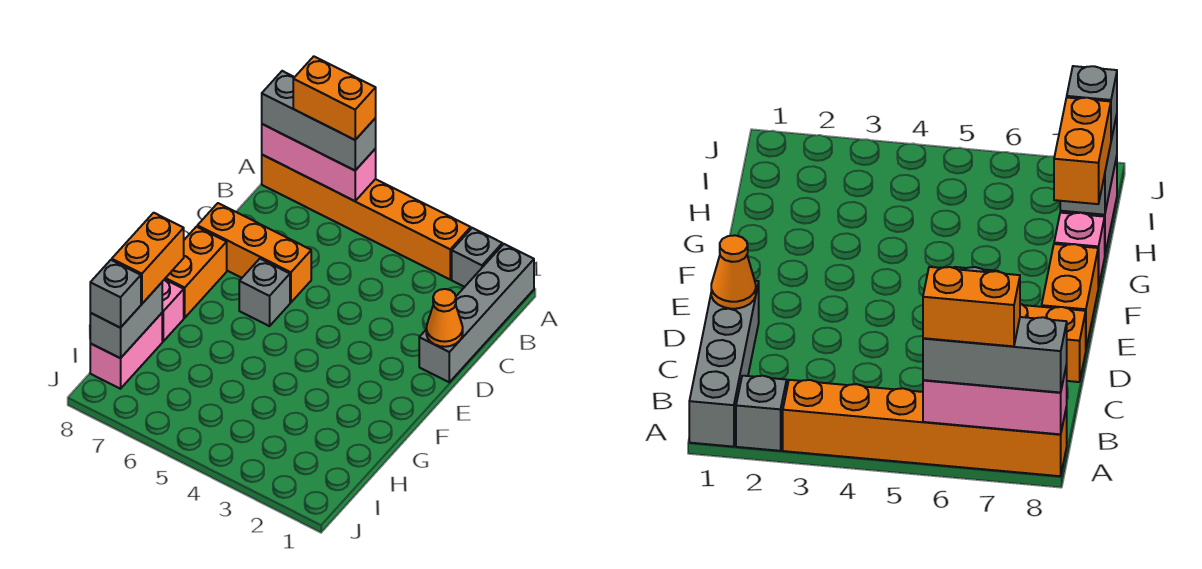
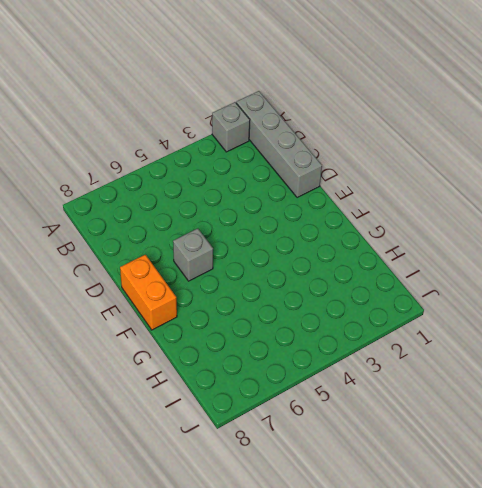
none -> orange brick A3:A8 level 1
none -> orange brick D6:D8 level 1
none -> pink brick G8 level 1

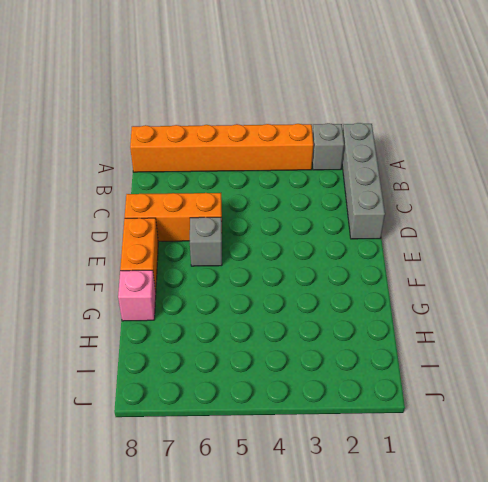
none -> pink brick H8:I8 level 1
none -> pink brick A6:A8 level 2
none -> orange cone D1 level 2

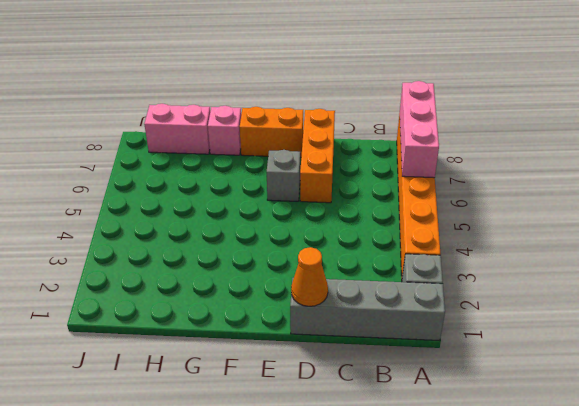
none -> grey brick H8:I8 level 2
none -> grey brick A6:A8 level 3
none -> orange brick G8:H8 level 3

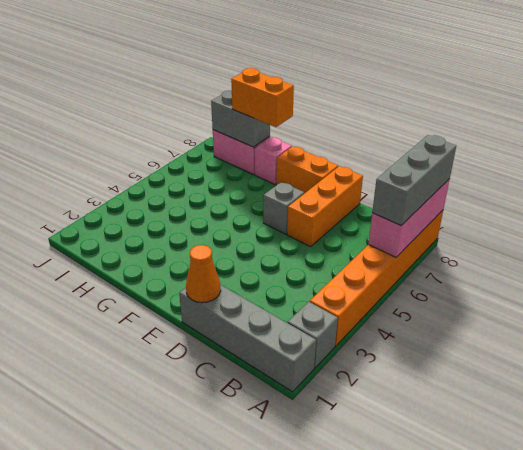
none -> grey brick I8 level 3
none -> orange brick A6:A7 level 4

